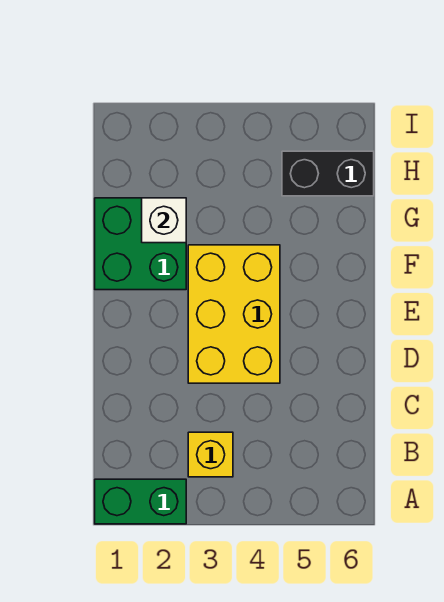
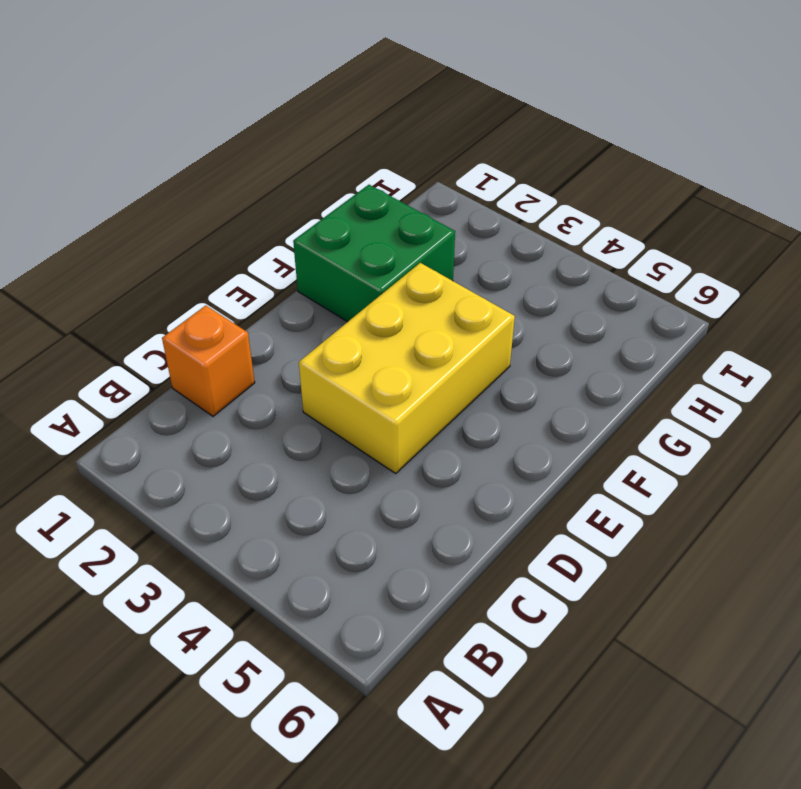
orange brick C1 level 1 -> none
none -> green brick A1:A2 level 1
none -> yellow brick B3 level 1

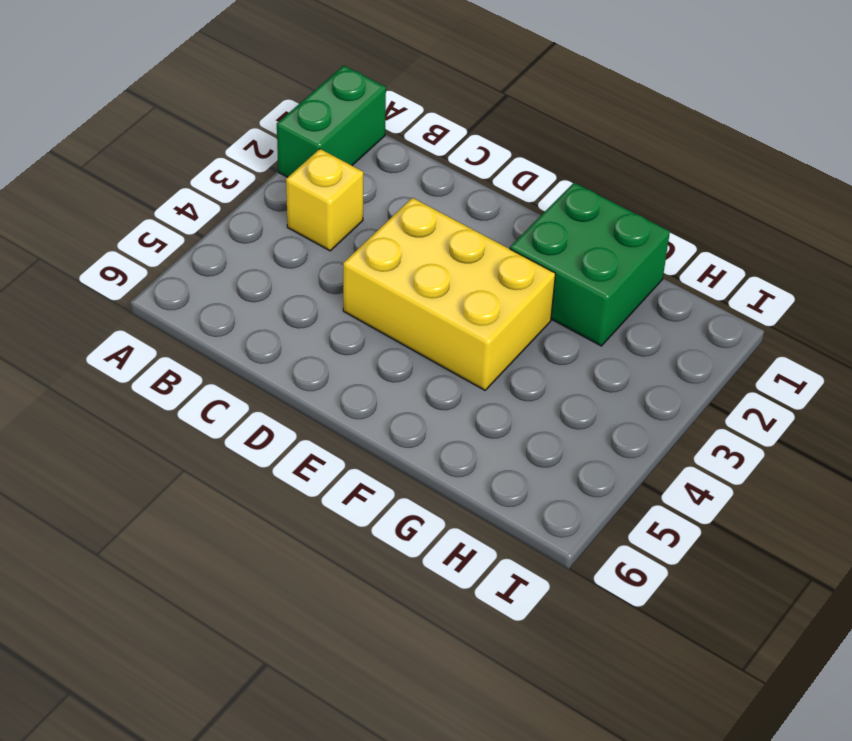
none -> black brick H5:H6 level 1
none -> white brick G2 level 2

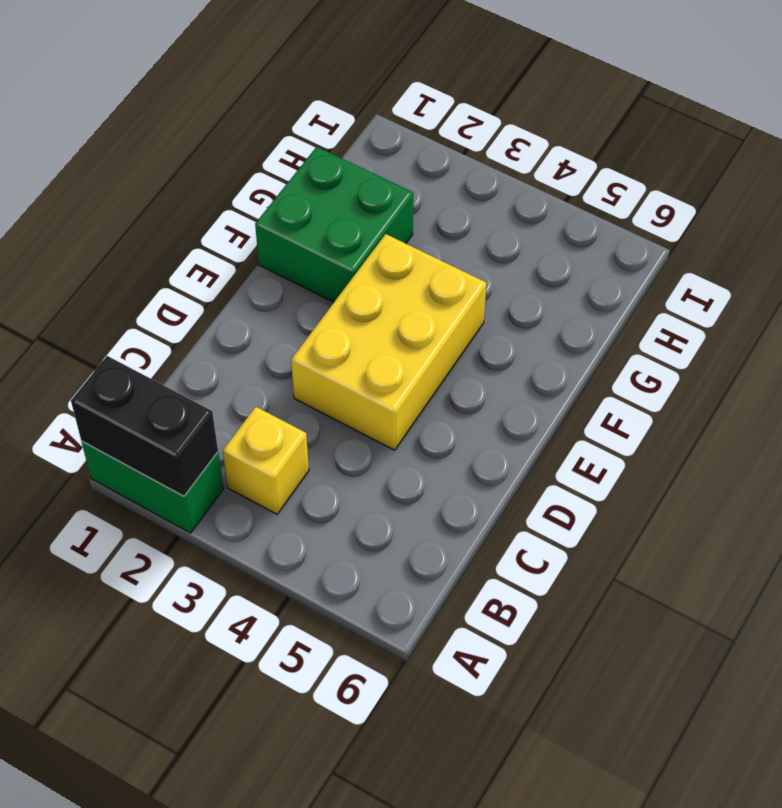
black brick A1:A2 level 2 -> black brick H5:H6 level 1
none -> white brick G2 level 2

